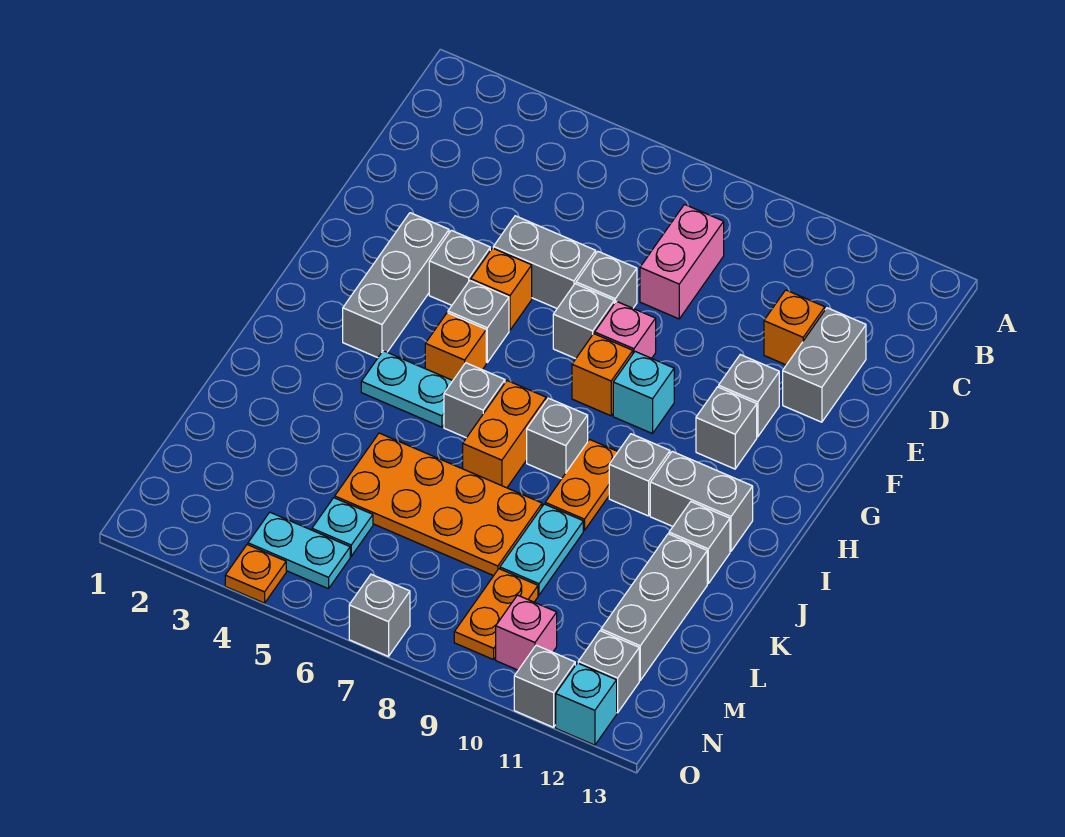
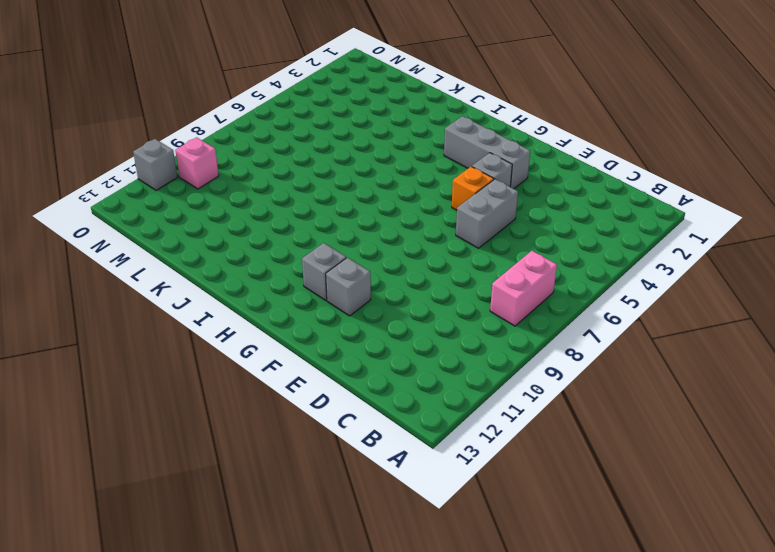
pink brick B7:B8 level 1 -> pink brick C8:D8 level 1
none -> orange brick D11 level 1
none -> grey brick D12:E12 level 1
none -> grey brick E7 level 1
none -> grey brick F7 level 1

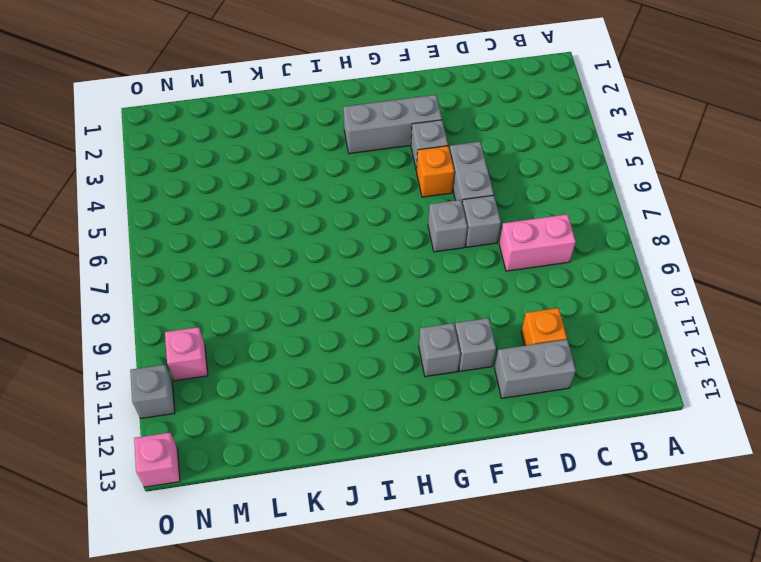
pink brick O13 level 1 -> pink brick F8 level 1
none -> grey brick G5 level 1
none -> orange brick G8 level 1
none -> cyan brick G9 level 1
none -> orange brick H5 level 1

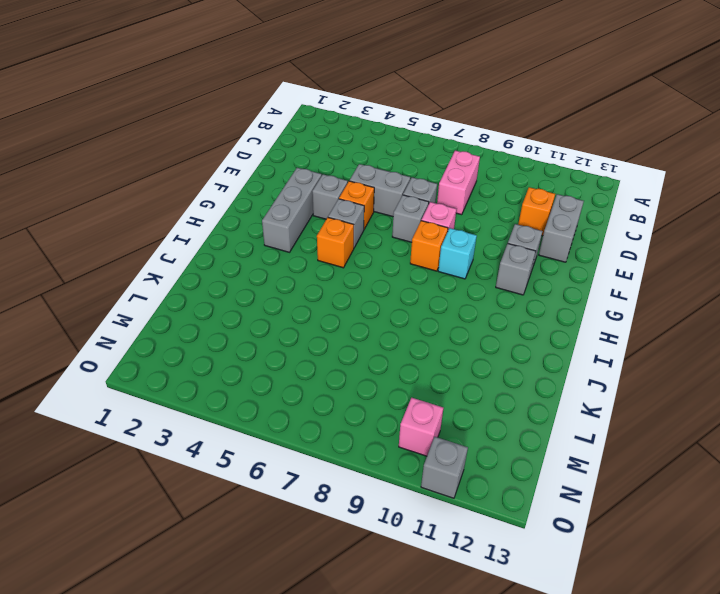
none -> cyan plate I4:I5 level 1
none -> grey brick I6 level 1
none -> orange brick I7:J7 level 1
none -> grey brick I8 level 1

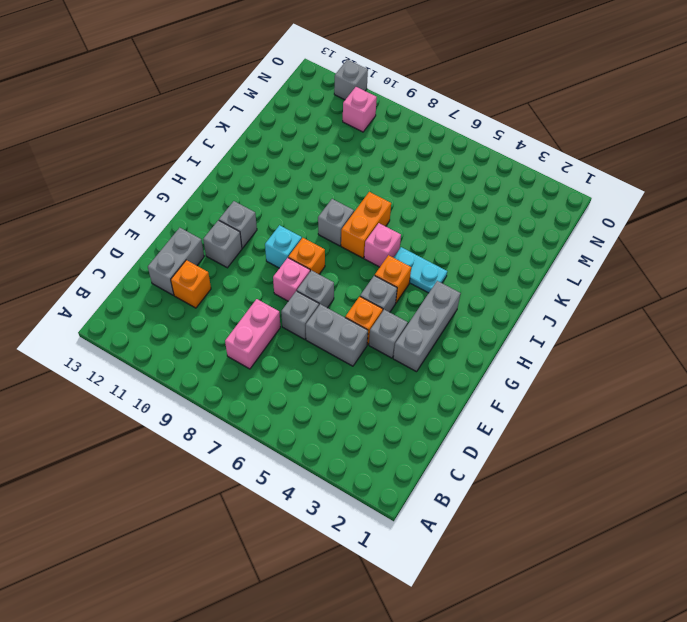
pink brick I6 level 1 -> grey brick I6 level 1
none -> orange plate I9:J9 level 1
none -> grey brick I10 level 1
none -> grey brick I11:I12 level 1
none -> grey brick J12 level 1

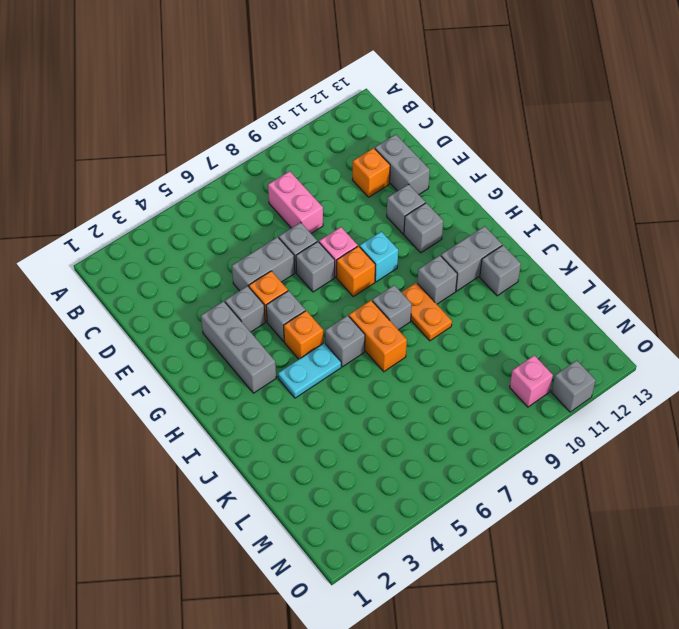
none -> orange plate K5:L8 level 1
none -> cyan plate K9:L9 level 1
none -> grey brick K12:M12 level 1
none -> cyan plate M5 level 1

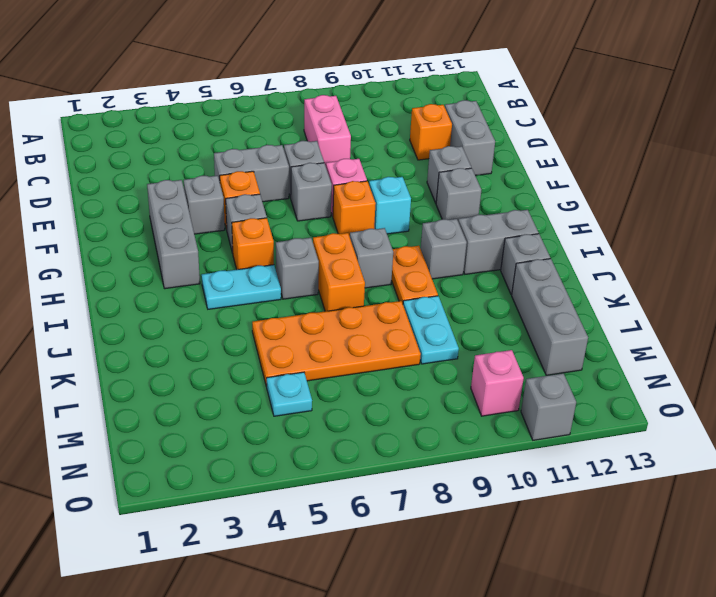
none -> orange plate M9:N9 level 1
none -> cyan plate N4:N5 level 1
none -> grey brick N12 level 1
none -> orange plate O4 level 1

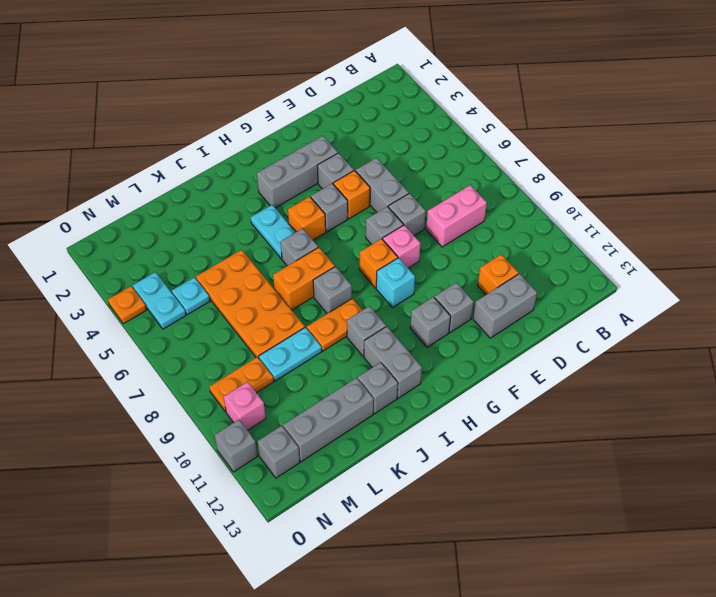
none -> grey brick O7 level 1
none -> cyan brick O12 level 1

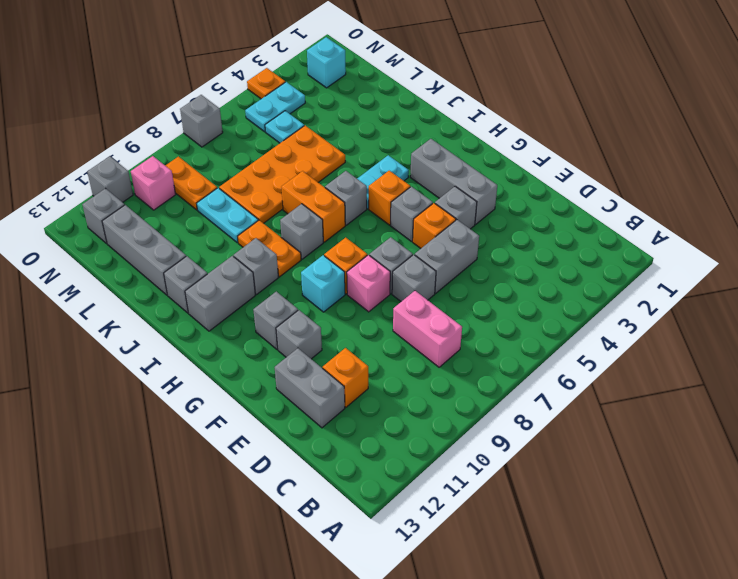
cyan brick N2 level 1 -> cyan brick O12 level 1

